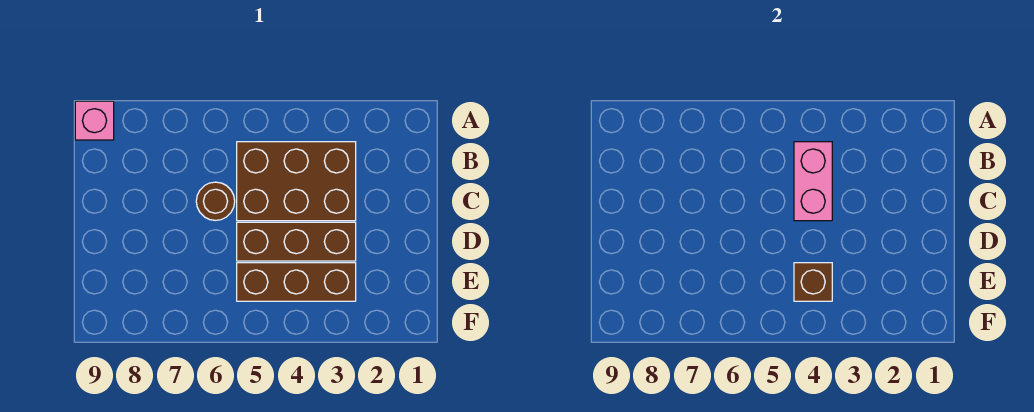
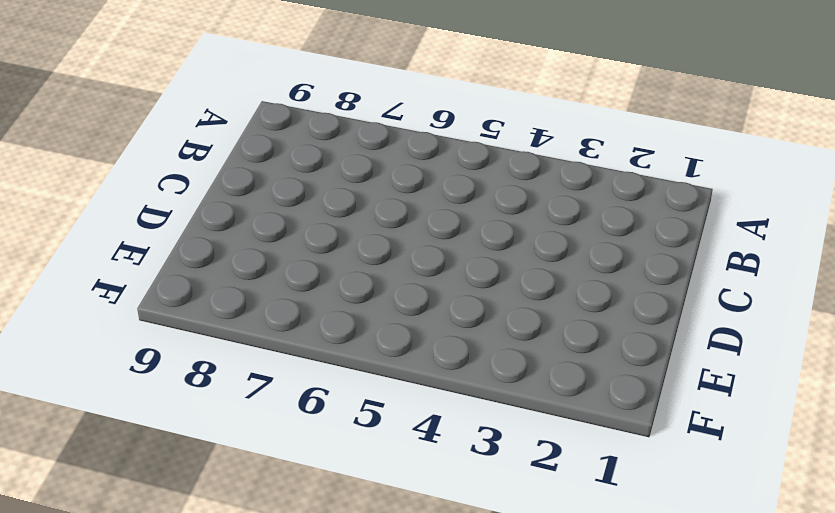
none -> pink brick A9 level 1
none -> brown brick B3:C5 level 1

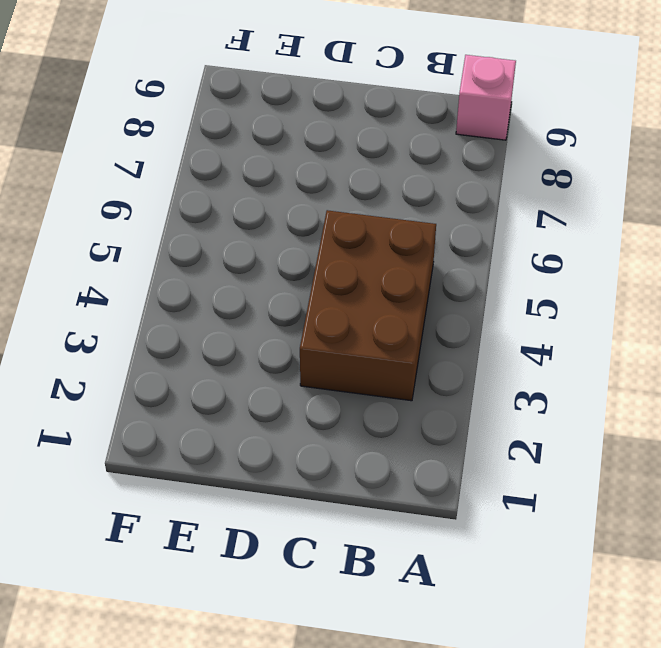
none -> brown round brick C6 level 1
none -> brown brick D3:D5 level 1

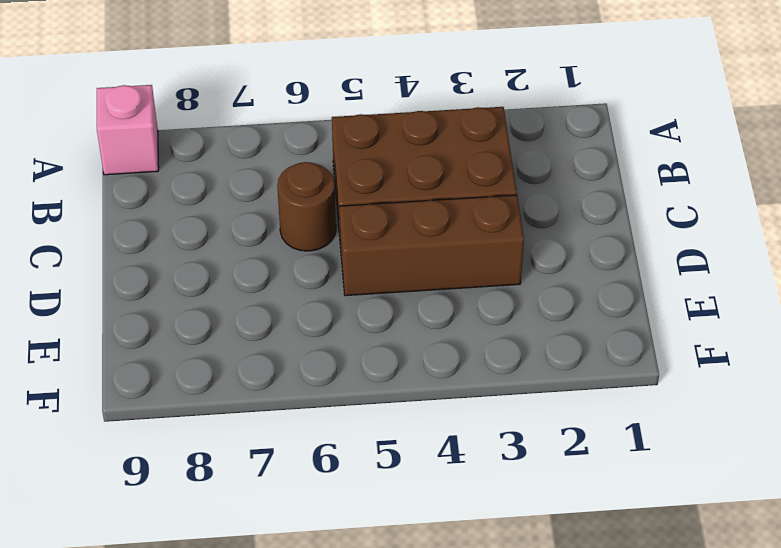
none -> brown brick E3:E5 level 1
none -> pink brick B4:C4 level 2

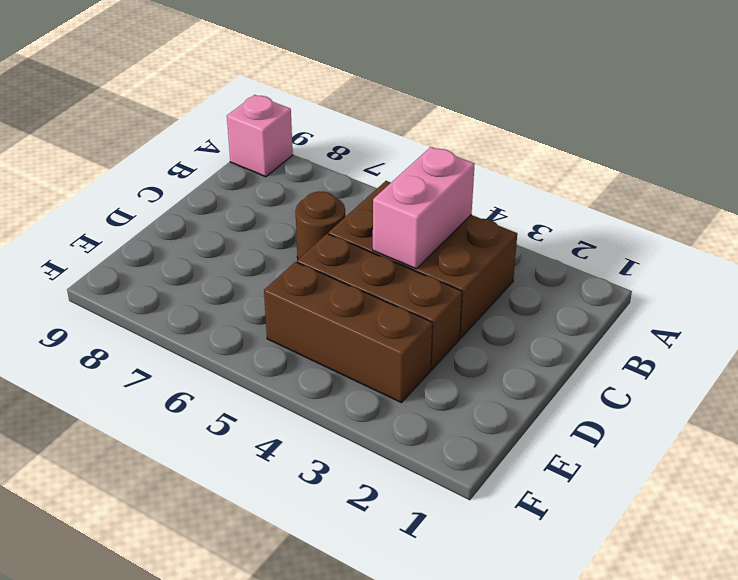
none -> brown brick E4 level 2

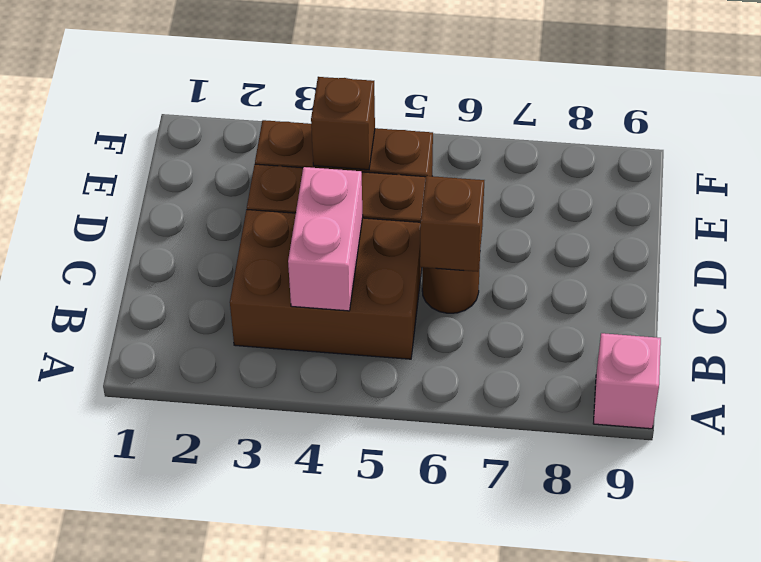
brown brick C6 level 2 -> none

